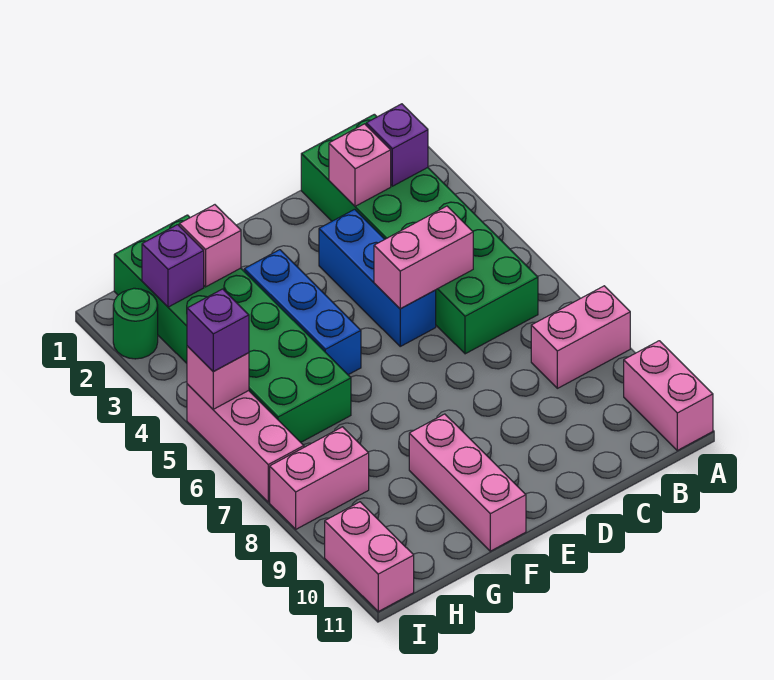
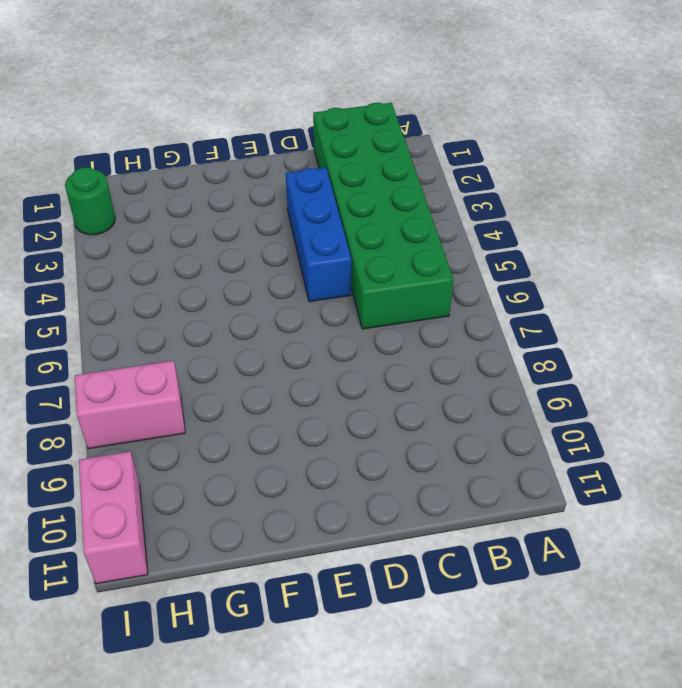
none -> pink brick A8:B8 level 1
none -> pink brick A10:A11 level 1
none -> blue brick F3:F5 level 1

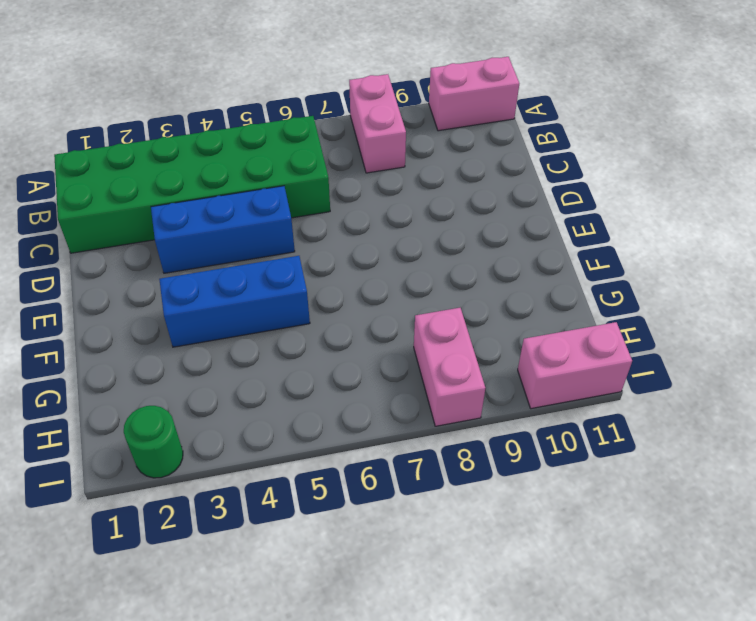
none -> pink brick F9:F11 level 1
none -> green brick G1:H6 level 1
none -> pink brick I5:I7 level 1

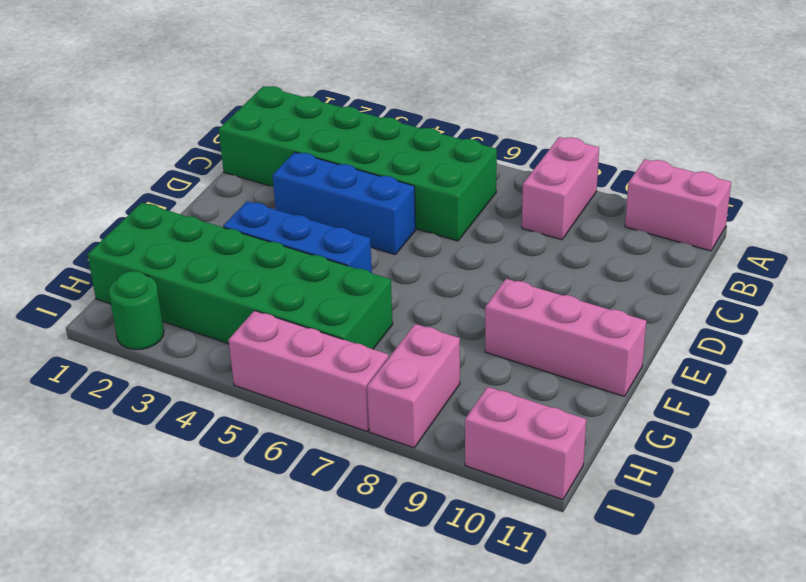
none -> purple brick B2 level 2
none -> pink brick C2 level 2
none -> pink brick C5:D5 level 2

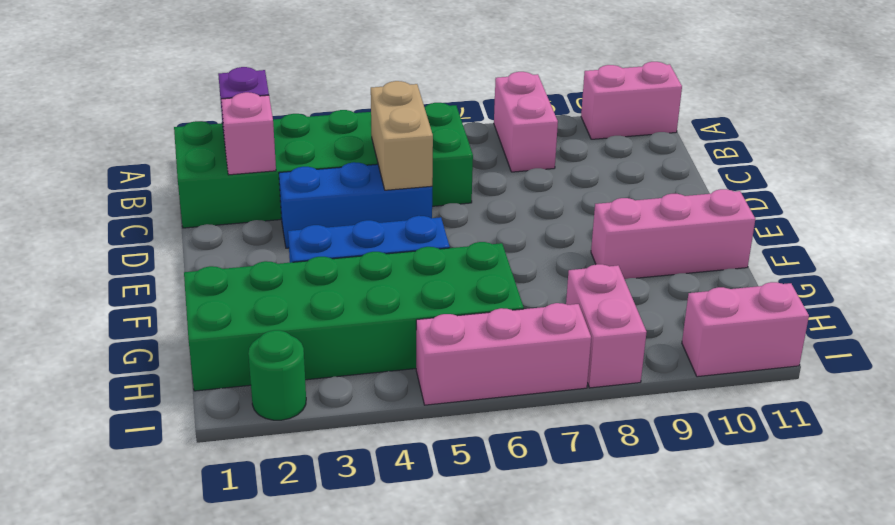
tan brick C5:D5 level 2 -> pink brick C5:D5 level 2
none -> pink brick G2 level 2
none -> purple brick H2 level 2
none -> pink brick I5 level 2

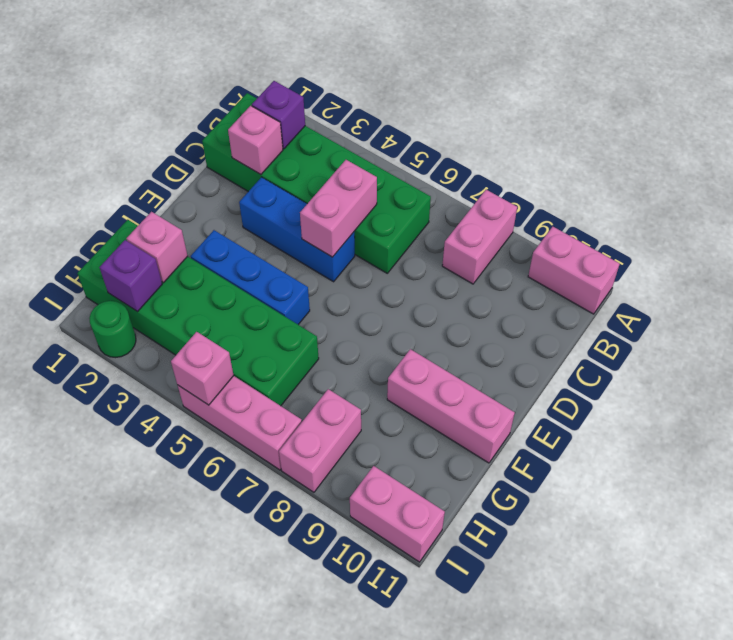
none -> purple brick I5 level 3

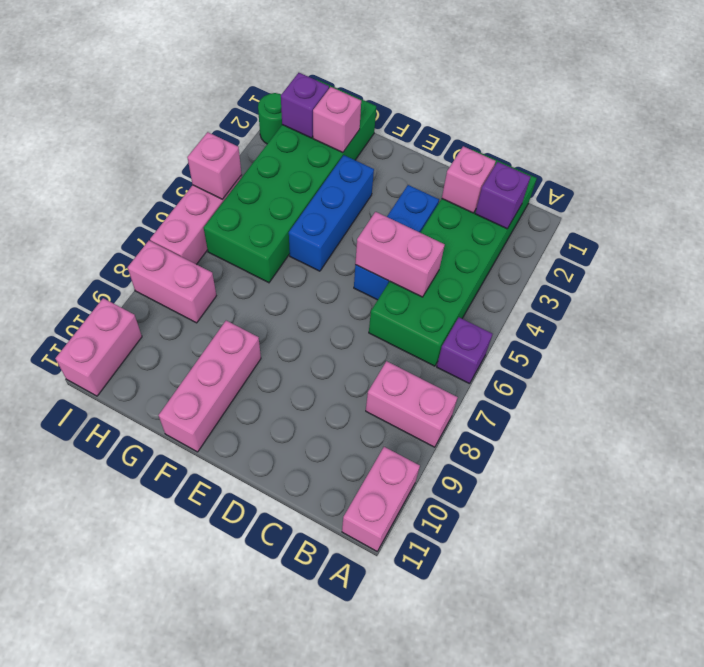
purple brick A6 level 1 -> purple brick I5 level 3

